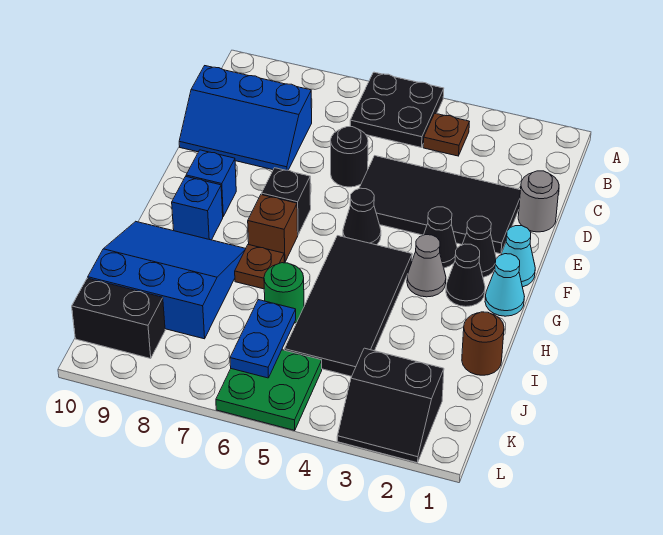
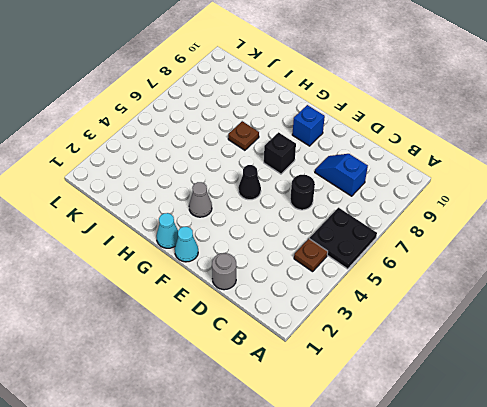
blue slope C8:D8 level 1 top C -> blue slope C8:D10 level 1 top C
none -> black tile D2:E5 level 1
none -> black cone F2 level 1
none -> black cone F3 level 1

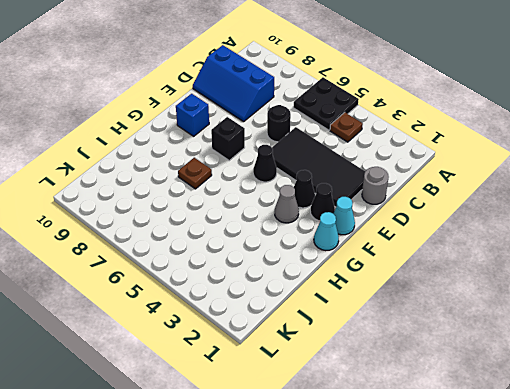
none -> black cone G2 level 1
none -> black tile G4:J5 level 1
none -> brown brick G7 level 1

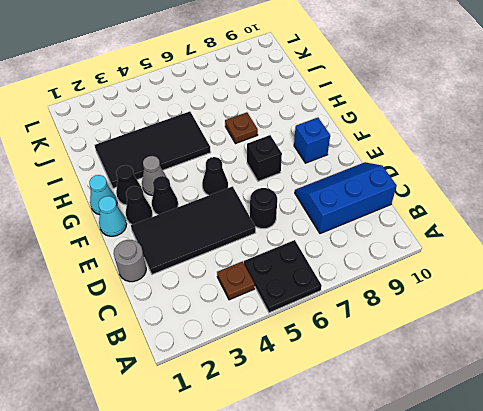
black tile H2:I5 level 1 -> black tile G4:J5 level 1
none -> brown brick G7 level 1
none -> blue brick G9 level 1
none -> blue slope H8:J10 level 1 top J

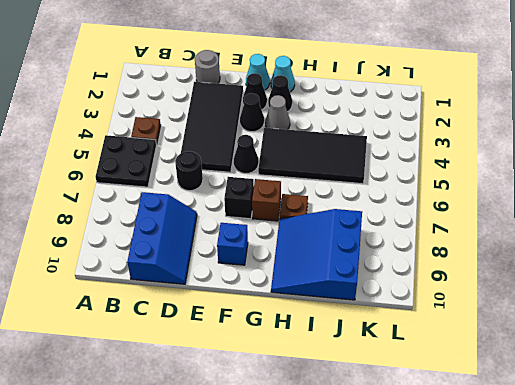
none -> blue brick G9 level 1
none -> brown round brick I1 level 1
none -> green round brick I6 level 1

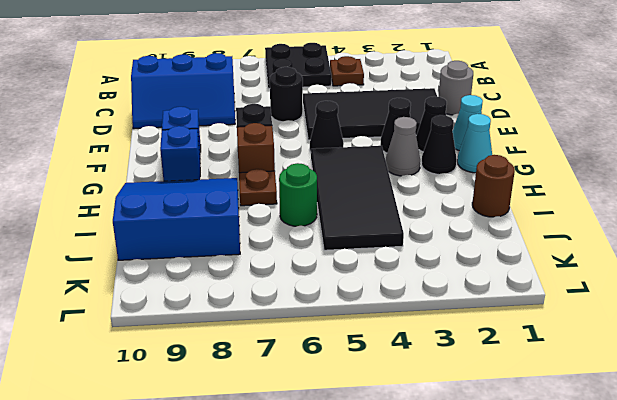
none -> black slope K2:L3 level 1 top K
none -> green plate K5:L6 level 1
none -> black brick K9:K10 level 1

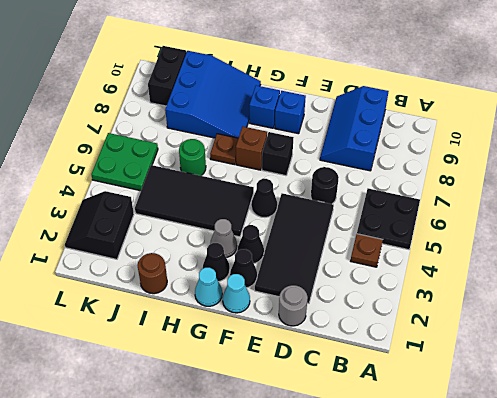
none -> blue plate J6:K6 level 2

